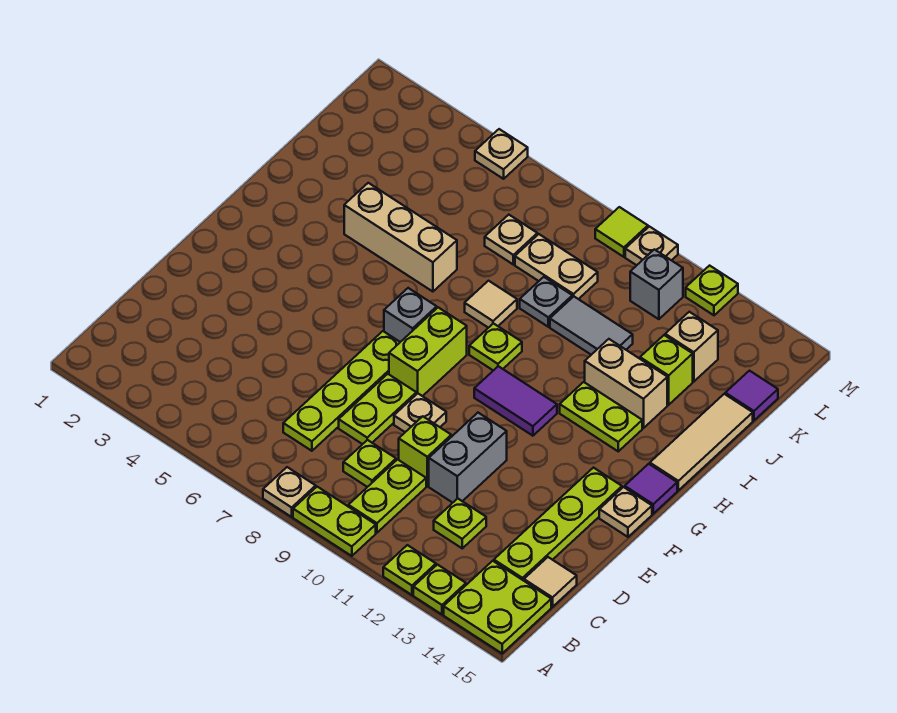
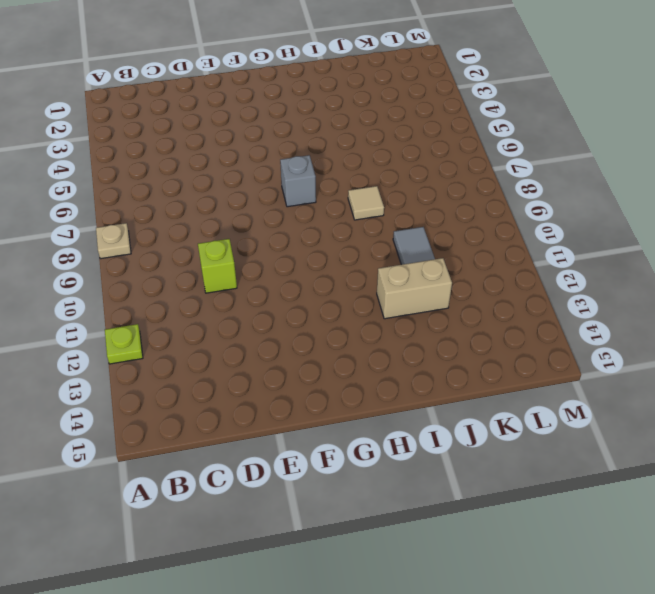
tan brick I12:J12 level 1 -> tan brick I12:I13 level 1
none -> lime plate A9:A10 level 1
none -> lime plate A13 level 1
none -> lime plate A14:B15 level 1
none -> lime plate B10:C10 level 1

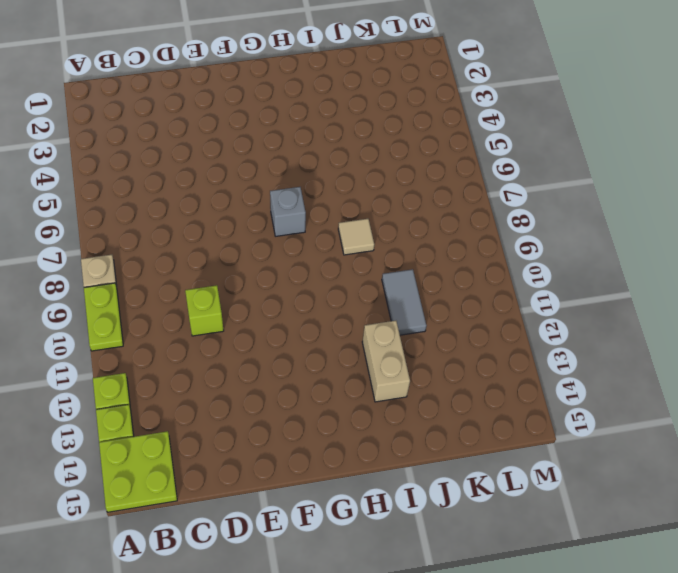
none -> lime plate B10:C10 level 1
none -> lime plate C7:F7 level 1
none -> lime plate C9 level 1
none -> lime plate C12 level 1

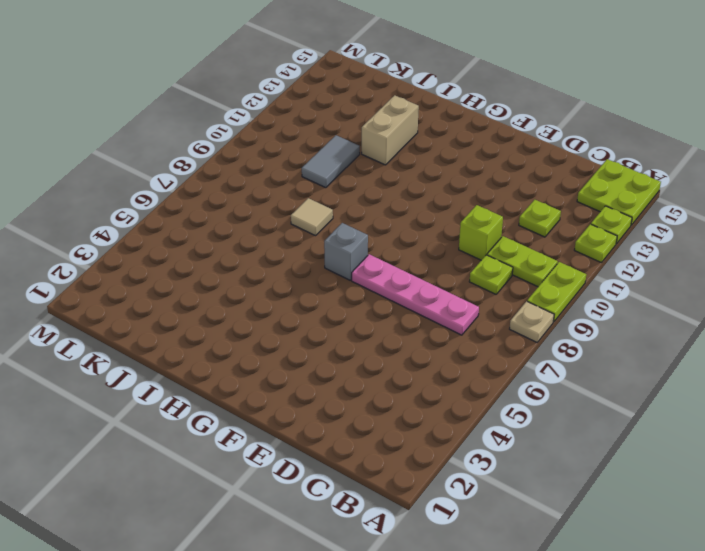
pink plate C7:F7 level 1 -> lime plate C7:F7 level 1
none -> lime plate C14:F14 level 1
none -> tan tile C15 level 1
none -> lime plate D8:E8 level 1
none -> grey brick D11:E11 level 1

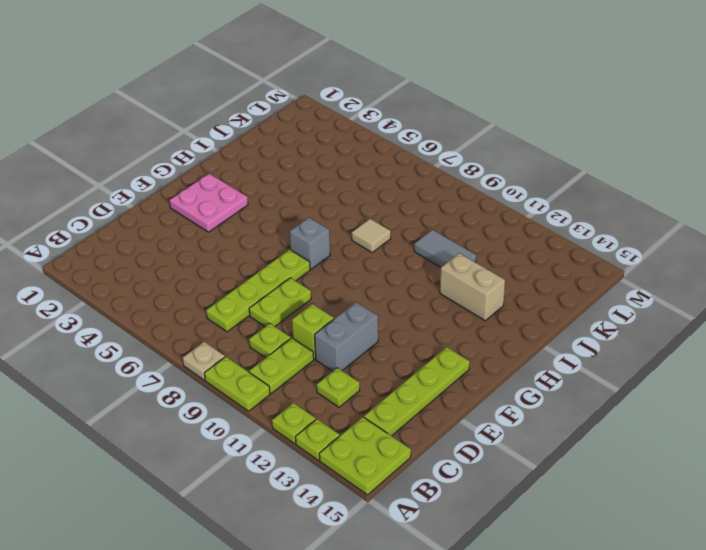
pink plate F2:G3 level 1 -> none
none -> tan tile C15 level 1
none -> tan plate E9 level 1
none -> lime brick F8:G8 level 1
none -> tan plate F15 level 1

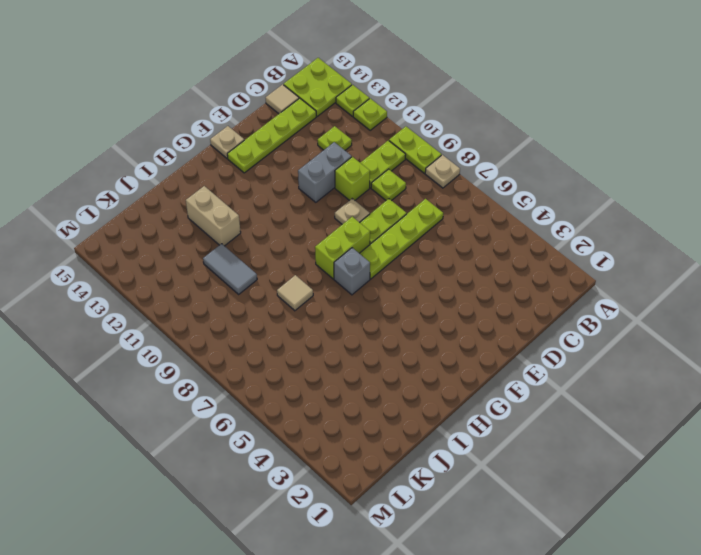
none -> purple tile G10:G11 level 1
none -> purple tile G15 level 1
none -> lime plate H9 level 1
none -> lime plate H12:H13 level 1

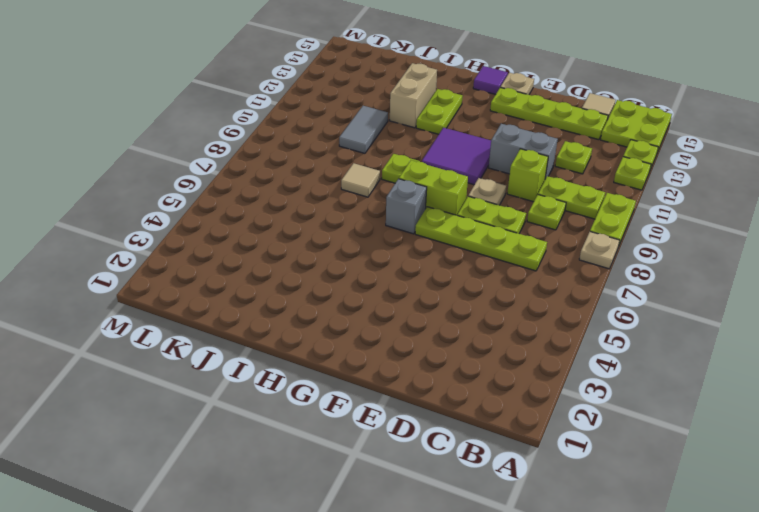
purple tile F10:G11 level 1 -> purple tile G10:G11 level 1
none -> tan tile H15:J15 level 1
none -> tan brick I4:I6 level 1
none -> grey plate J9 level 1
none -> lime brick J13 level 1

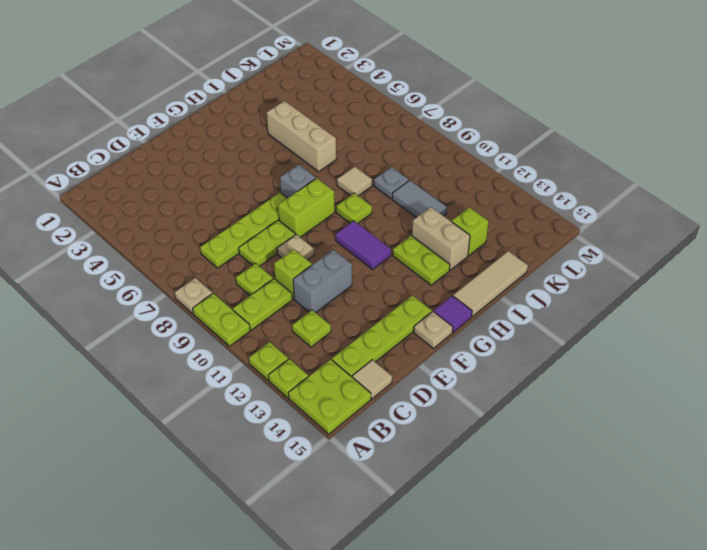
none -> tan plate K7 level 1
none -> tan plate K8:K9 level 1
none -> tan brick K13 level 1
none -> purple tile K15 level 1

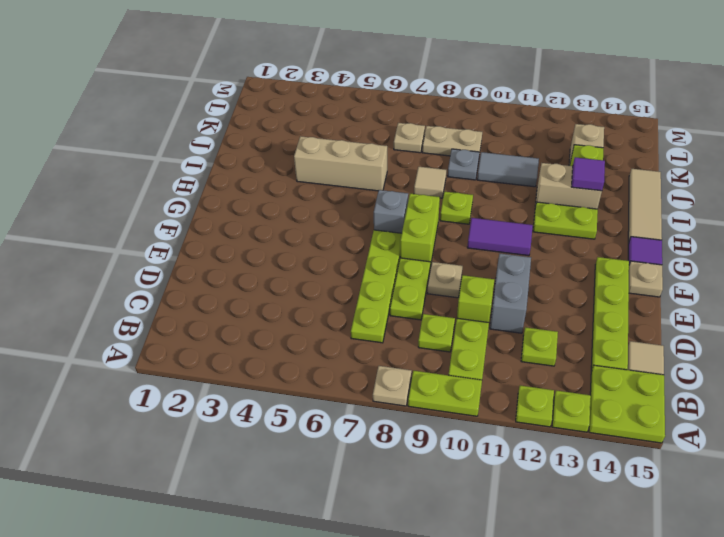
purple tile I13 level 2 -> purple tile K15 level 1
none -> grey brick L11 level 1
none -> tan plate M5 level 1
none -> lime tile M9 level 1
none -> tan plate M10 level 1

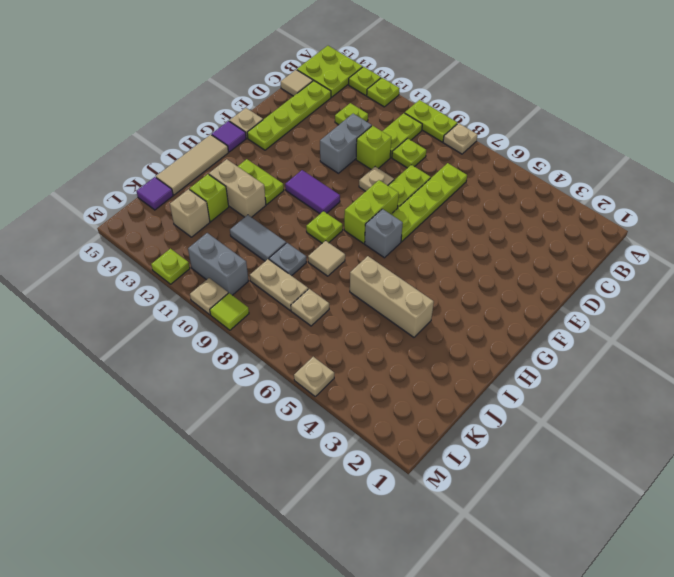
grey brick L10:L11 level 1 -> grey brick L11 level 1

